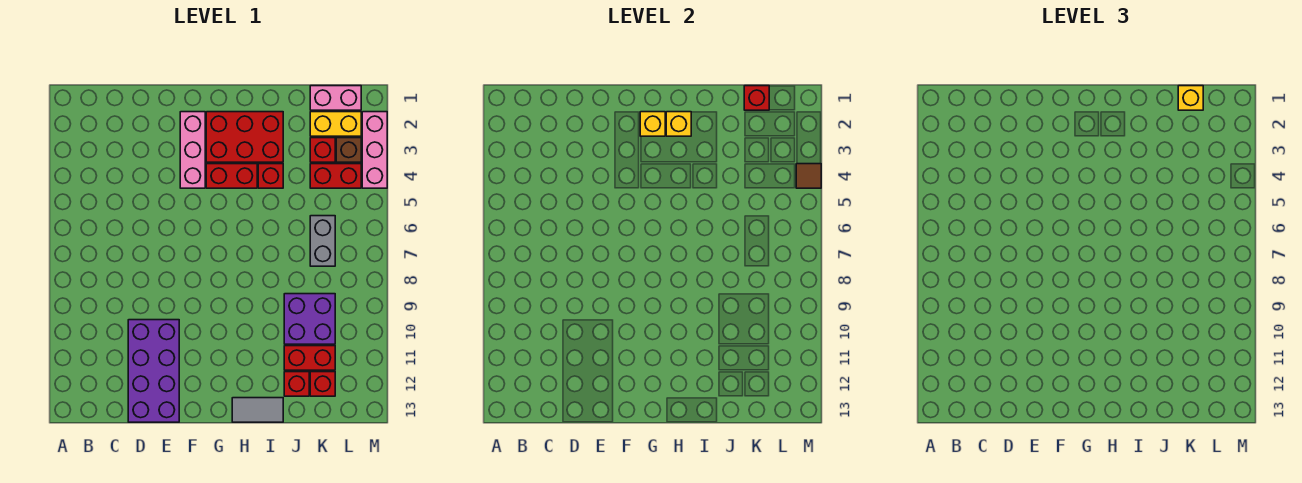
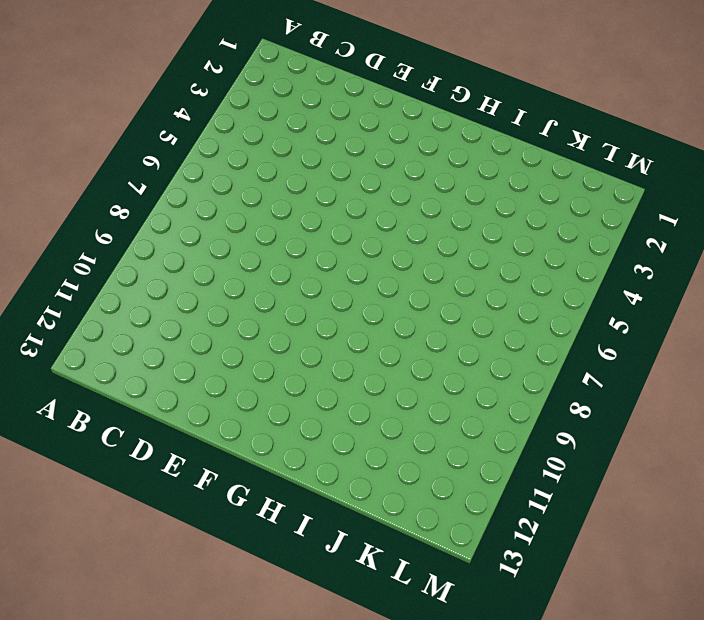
none -> purple brick D10:E13 level 1
none -> pink brick F2:F4 level 1
none -> red brick G2:I3 level 1

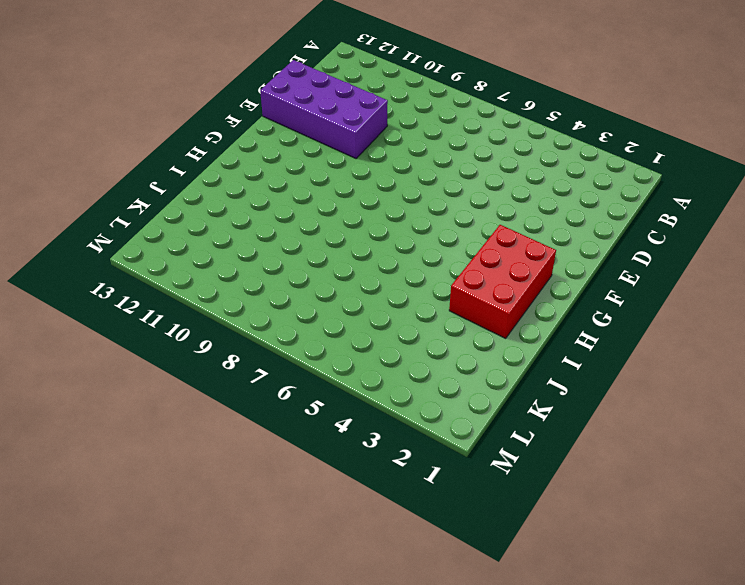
none -> pink brick F2:F4 level 1
none -> red brick G4:H4 level 1
none -> grey tile H13:I13 level 1

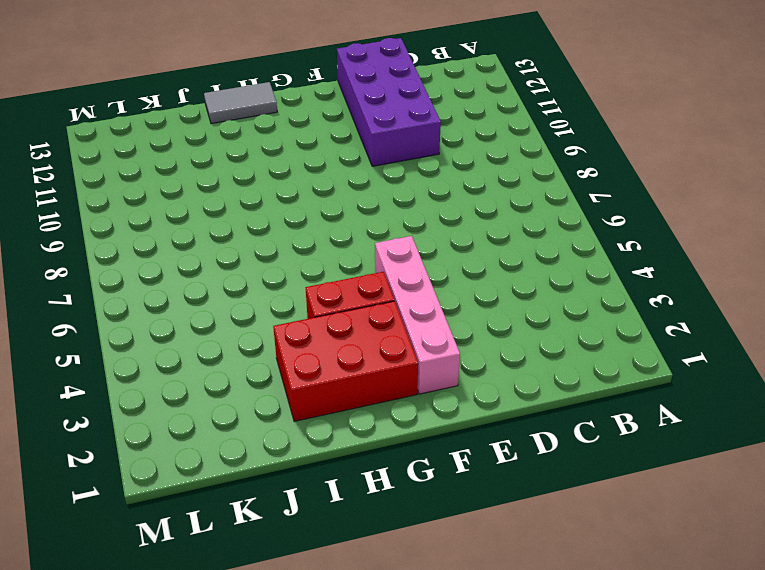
pink brick F2:F5 level 1 -> pink brick F2:F4 level 1
none -> red brick I4 level 1
none -> purple brick J9:K10 level 1
none -> red brick J11:K11 level 1

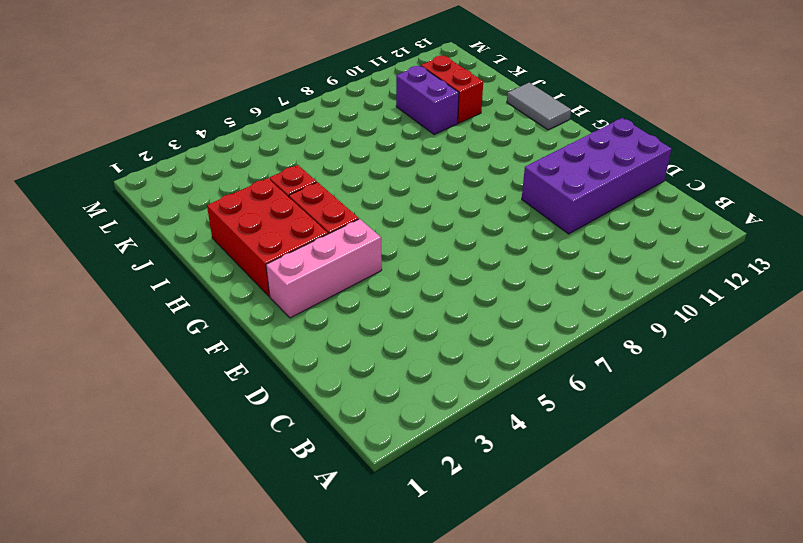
purple brick J10:K10 level 1 -> purple brick J9:K10 level 1
none -> red brick J12 level 1
none -> pink brick K1:L1 level 1
none -> yellow brick K2:L2 level 1

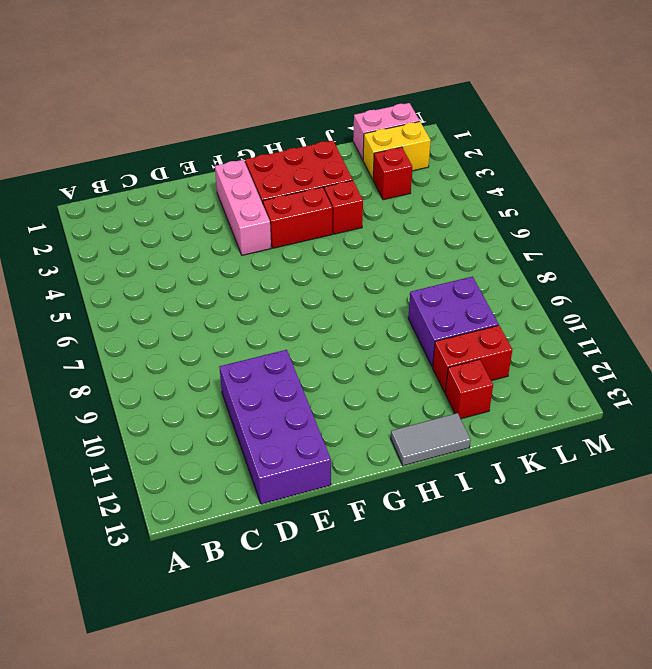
none -> red brick K4:L4 level 1
none -> grey brick K6:K7 level 1
none -> red brick K12 level 1

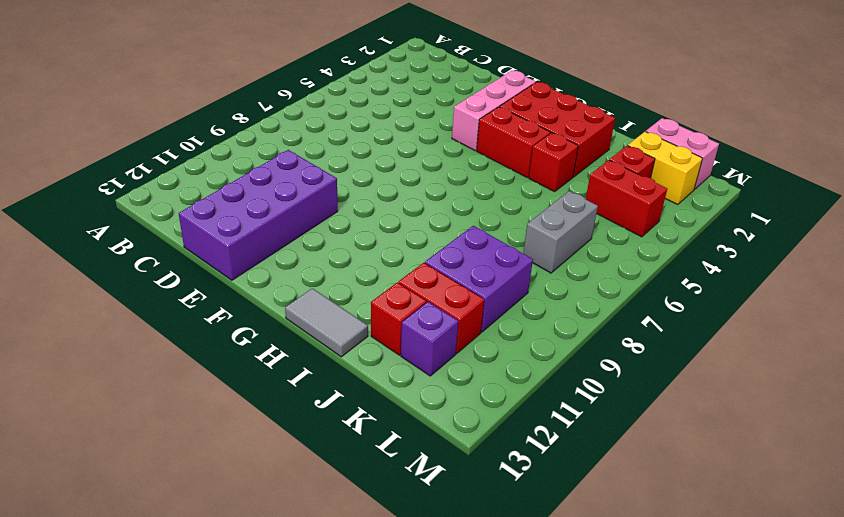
purple brick K12 level 1 -> red brick K12 level 1
none -> brown brick L3 level 1
none -> pink brick M2:M4 level 1
none -> yellow brick G2 level 2

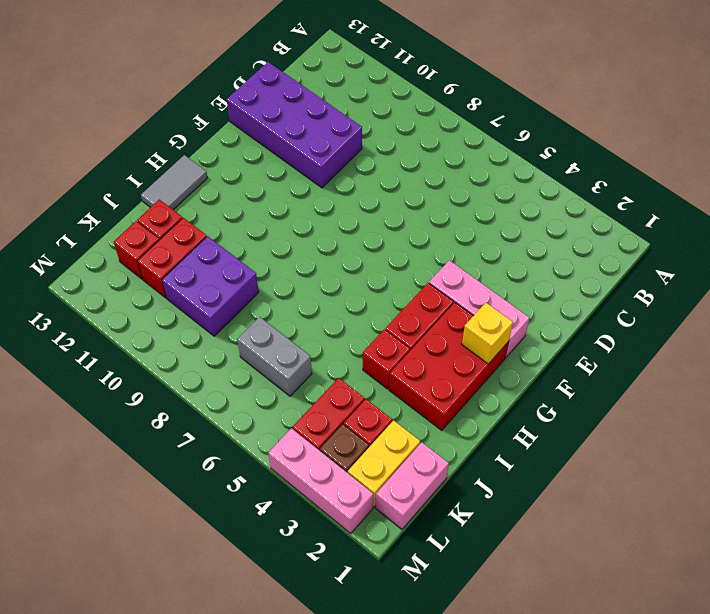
none -> yellow brick H2 level 2
none -> red brick K1 level 2
none -> brown tile M4 level 2

